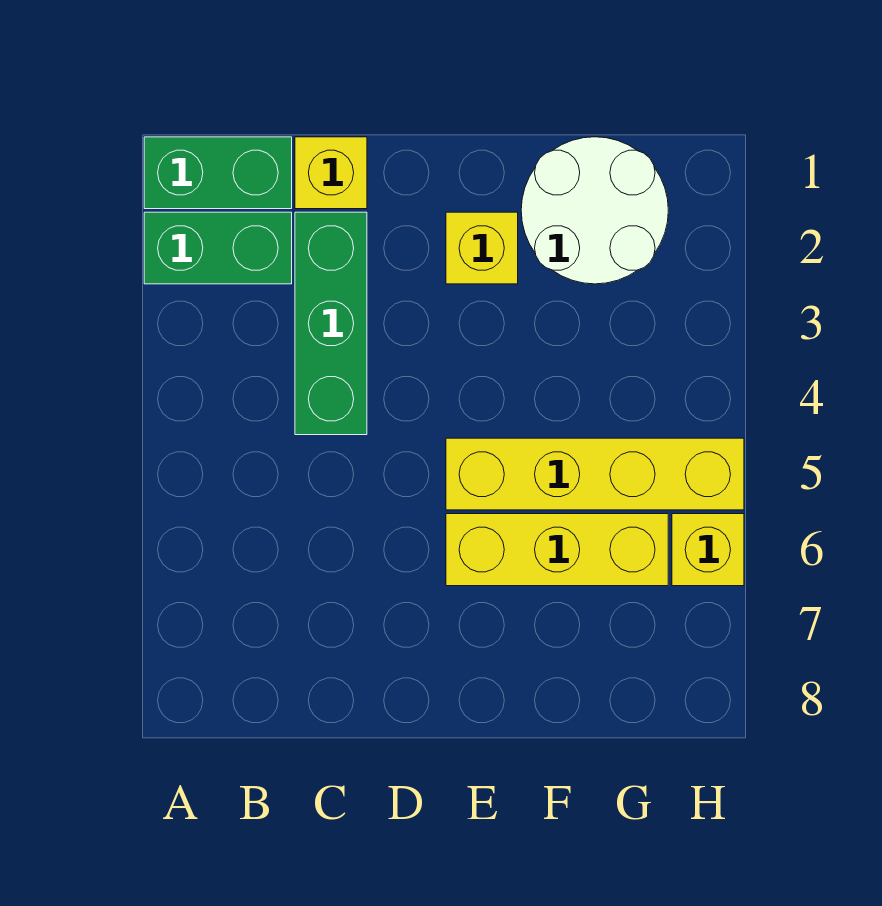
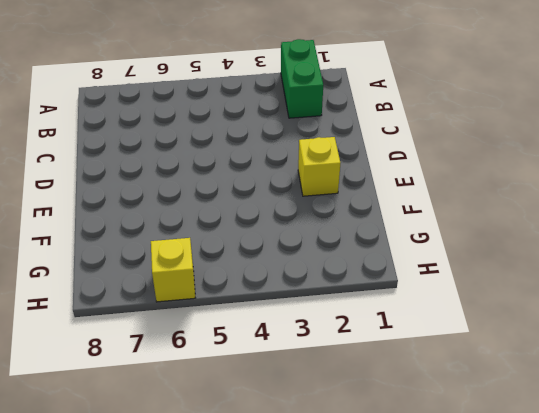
none -> green brick A1:B1 level 1
none -> yellow brick C1 level 1

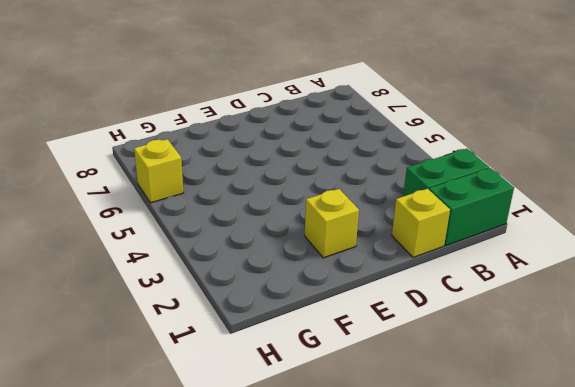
none -> green brick C2:C4 level 1
none -> yellow brick E5:H5 level 1

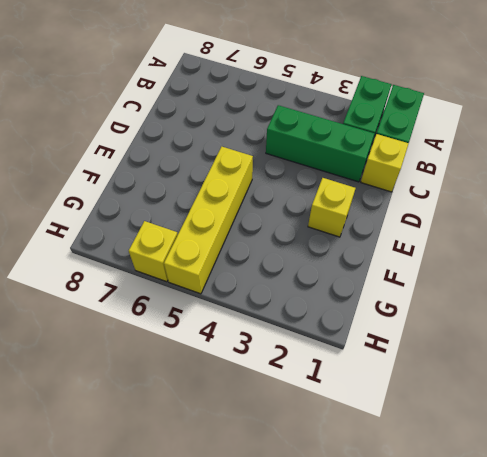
none -> yellow brick E6:G6 level 1
none -> white round brick F1:G2 level 1

